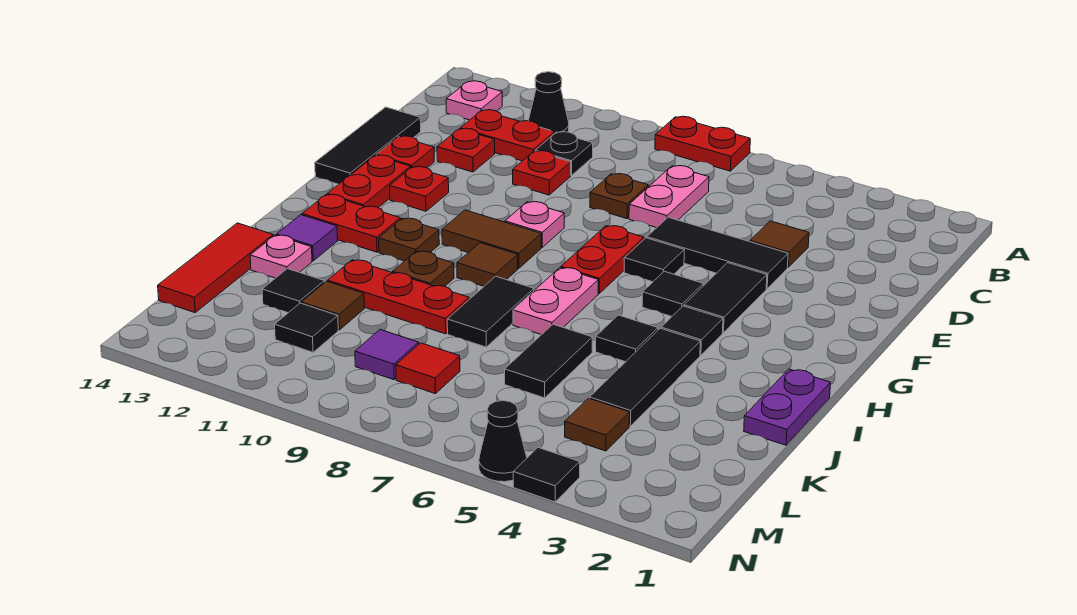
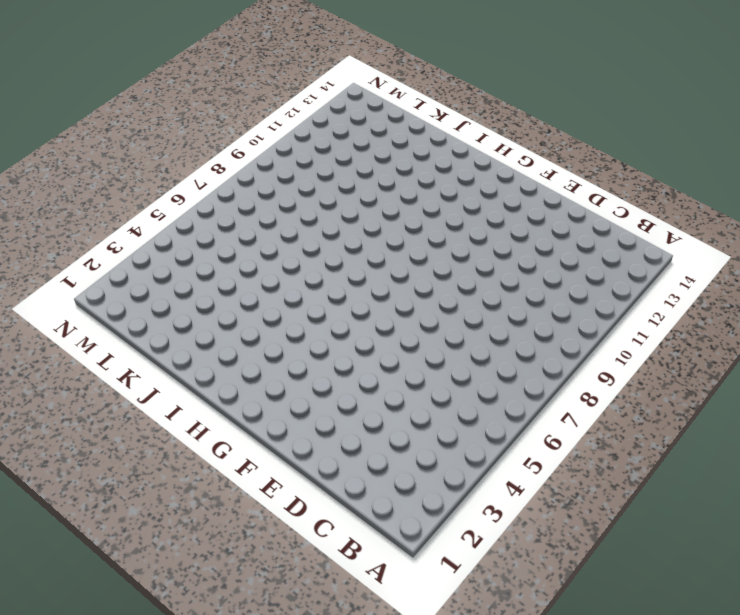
none -> red plate A7:A8 level 1
none -> black cone B11 level 1
none -> pink plate B13 level 1
none -> pink plate C7:D7 level 1

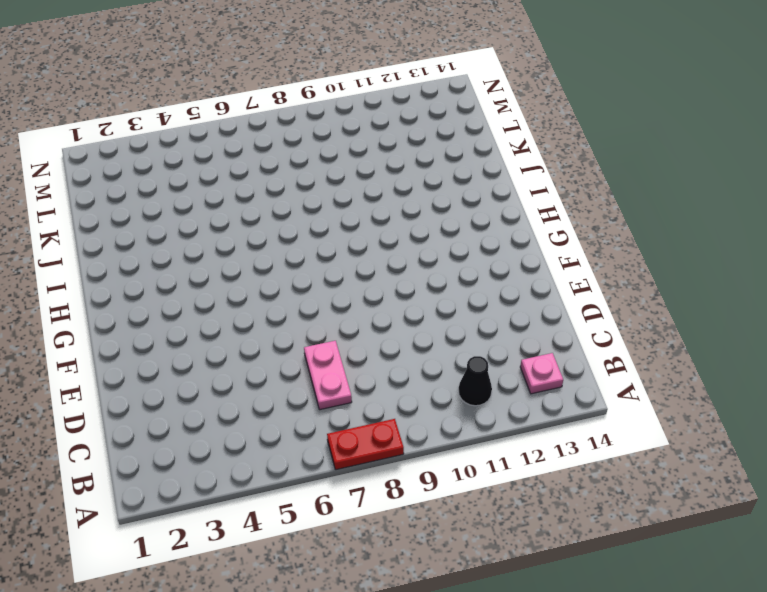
none -> black plate C10 level 1
none -> red plate C11:C12 level 1
none -> brown tile D4 level 1
none -> brown plate D8 level 1

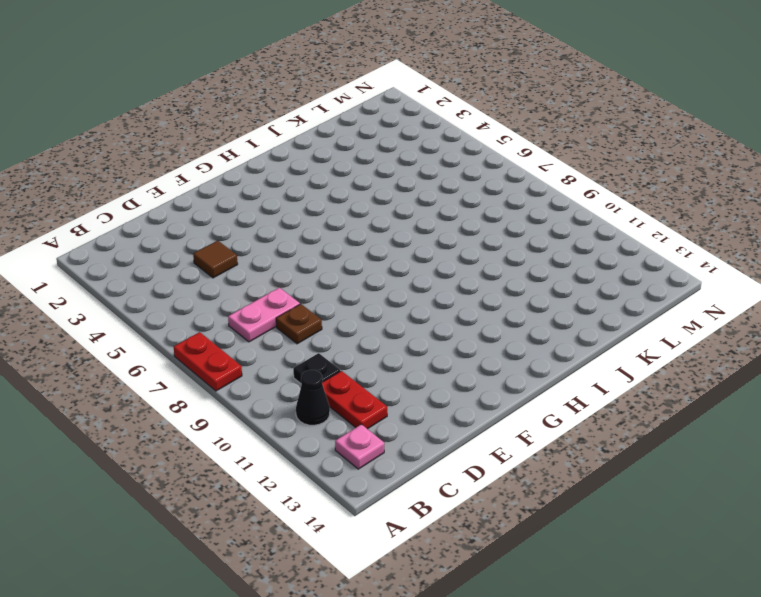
none -> red plate D10 level 1
none -> red plate D12 level 1
none -> black tile D14:F14 level 1
none -> black tile E4:E6 level 1

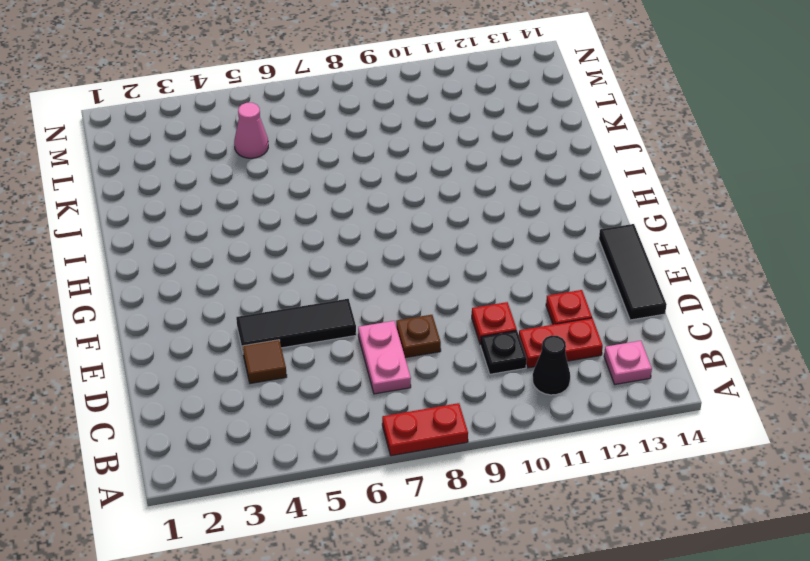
pink cone L5 level 1 -> none
none -> red plate E13 level 1
none -> black tile F4:G4 level 1
none -> black tile F6 level 1
none -> red plate F7:G7 level 1

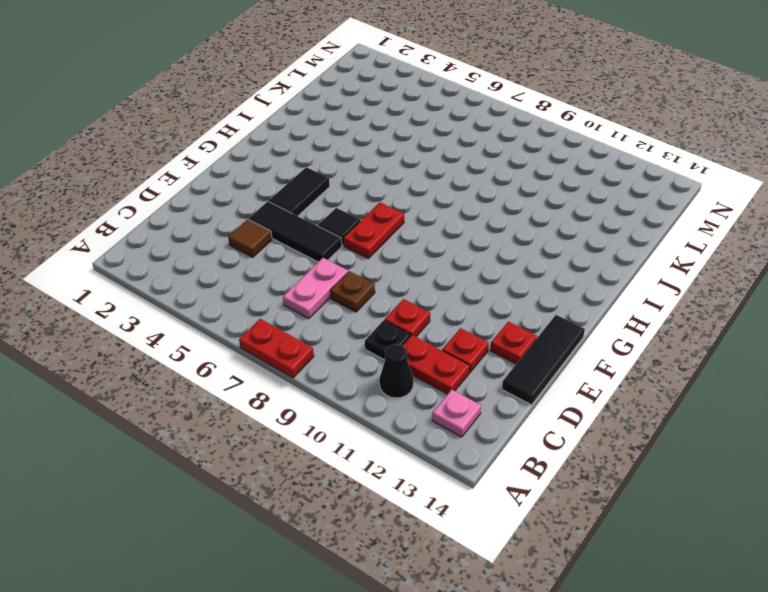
none -> pink plate F9 level 1
none -> red plate F12 level 1
none -> red plate F13:G13 level 1
none -> black tile G5 level 1

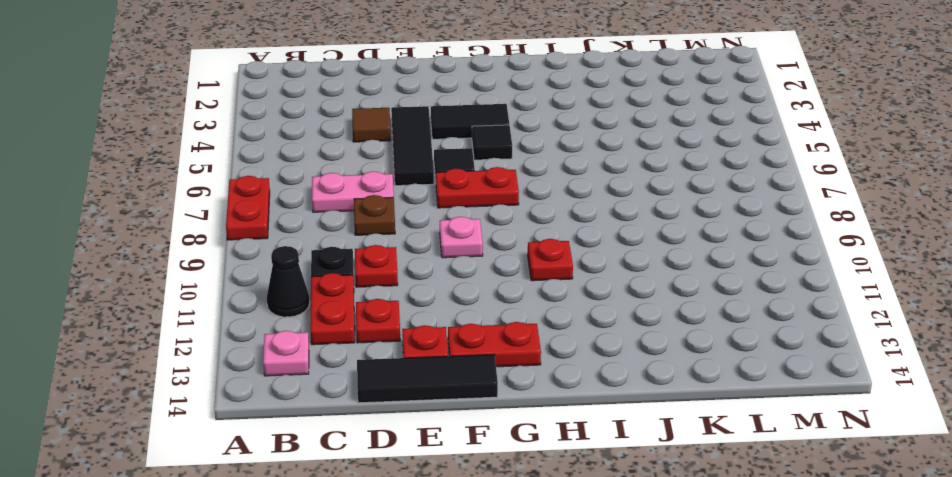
red plate H10 level 1 -> red plate F12 level 1
none -> brown tile G9:G10 level 1
none -> black tile H4 level 1
none -> pink plate H7:I7 level 1
none -> brown tile H9 level 1

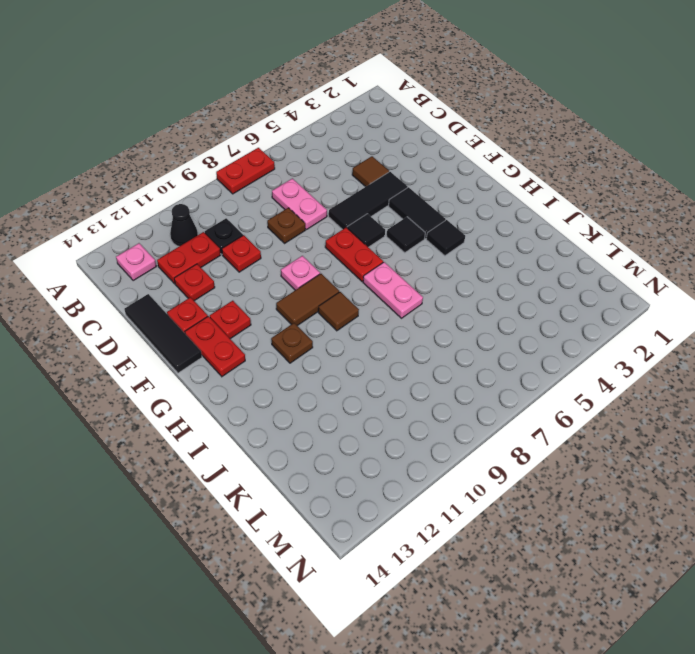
none -> red plate H12:H13 level 1
none -> purple plate I1:J1 level 1
none -> black tile I4:K4 level 1
none -> black tile I5 level 1

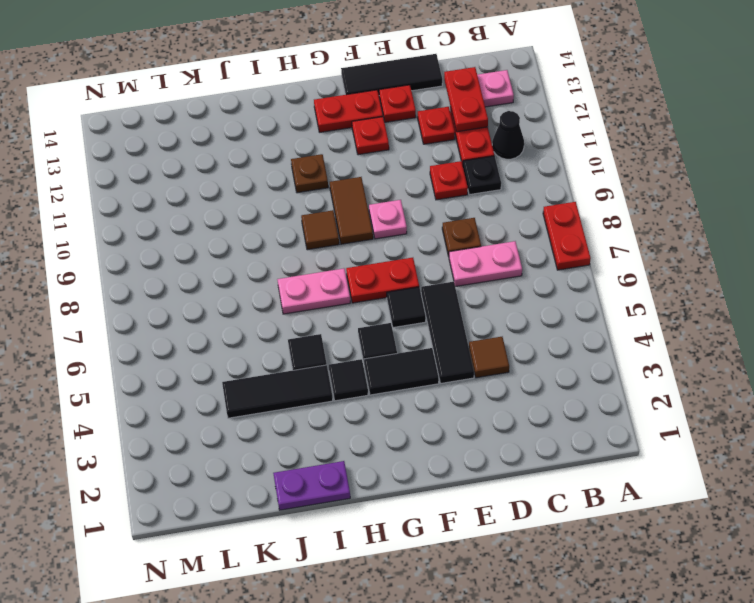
red plate C12:C13 level 2 -> red plate H12:H13 level 1
none -> black tile I8:J8 level 1
none -> brown plate I10 level 1
none -> purple tile I13 level 1
none -> black tile J6:K6 level 1

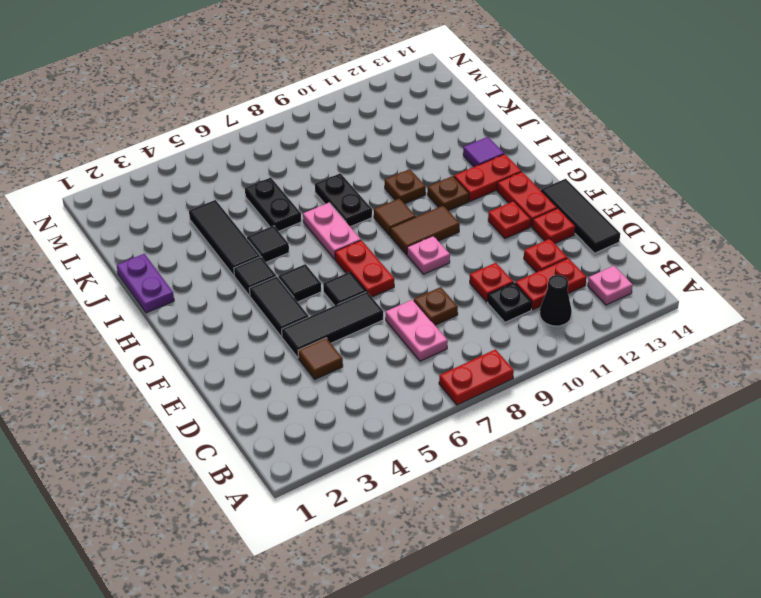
black plate I8:J8 level 1 -> black tile I8:J8 level 1
black plate J6:K6 level 1 -> black tile J6:K6 level 1
none -> red plate J9:J11 level 1
none -> pink plate J13 level 1
none -> red tile J14:L14 level 1
none -> brown tile K11 level 1

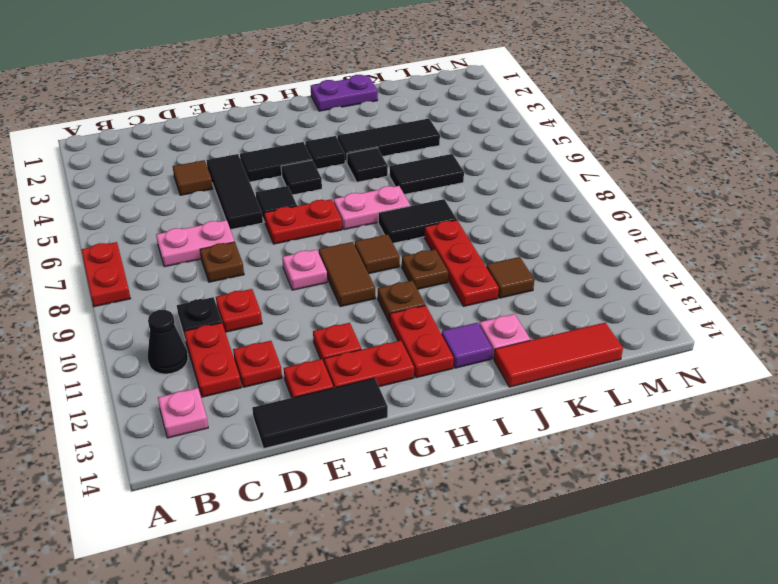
none -> black tile K12 level 1
none -> brown tile L4 level 1
none -> red tile L8 level 1
none -> purple tile L9 level 1

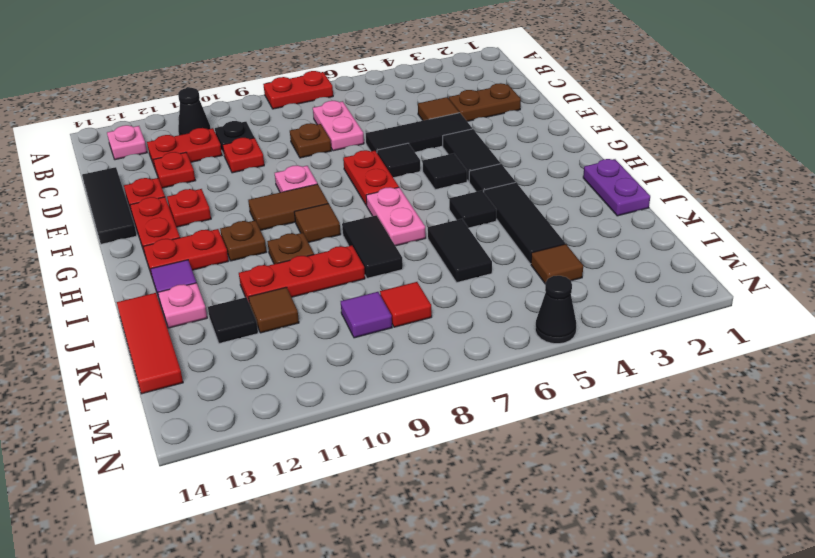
brown plate D2:D3 level 1 -> none
none -> black tile L11 level 1
none -> black tile N4 level 1

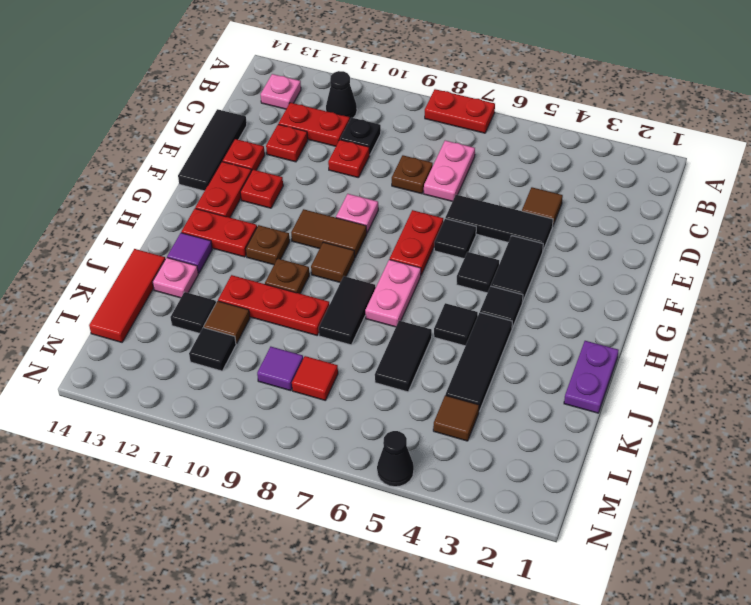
none -> black tile N4 level 1

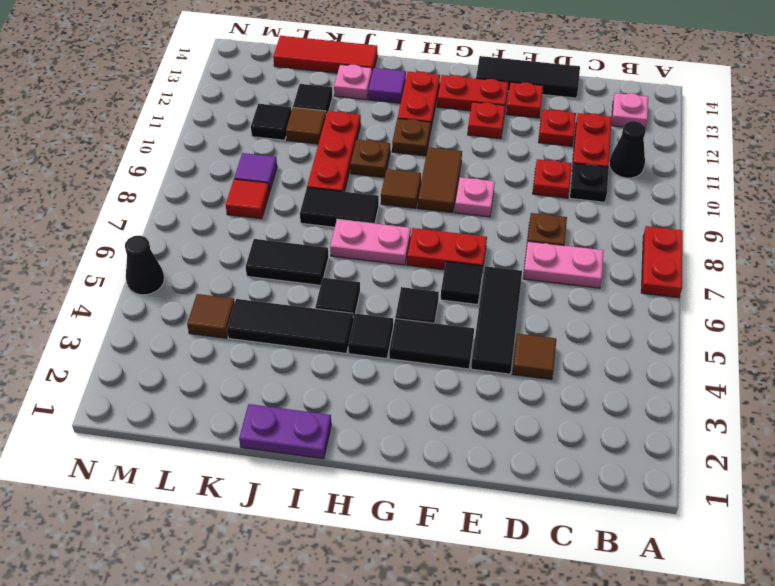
none -> black tile N4 level 1

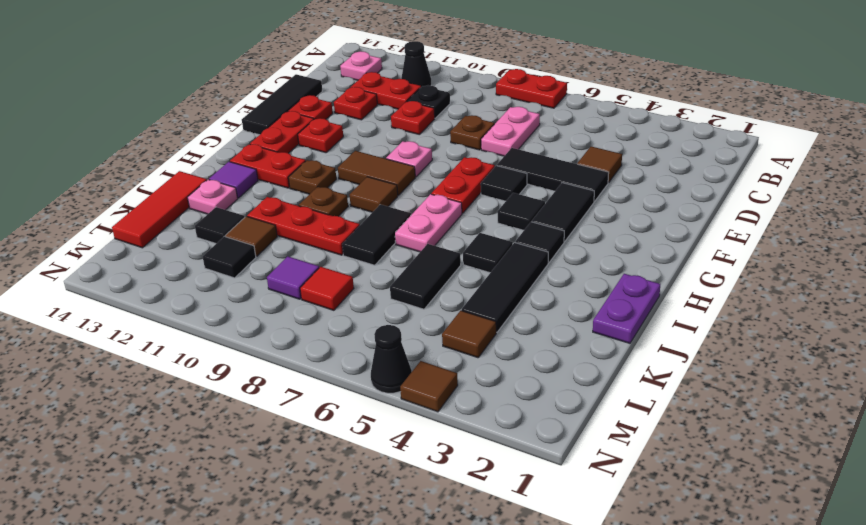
brown tile N4 level 1 -> black tile N4 level 1

